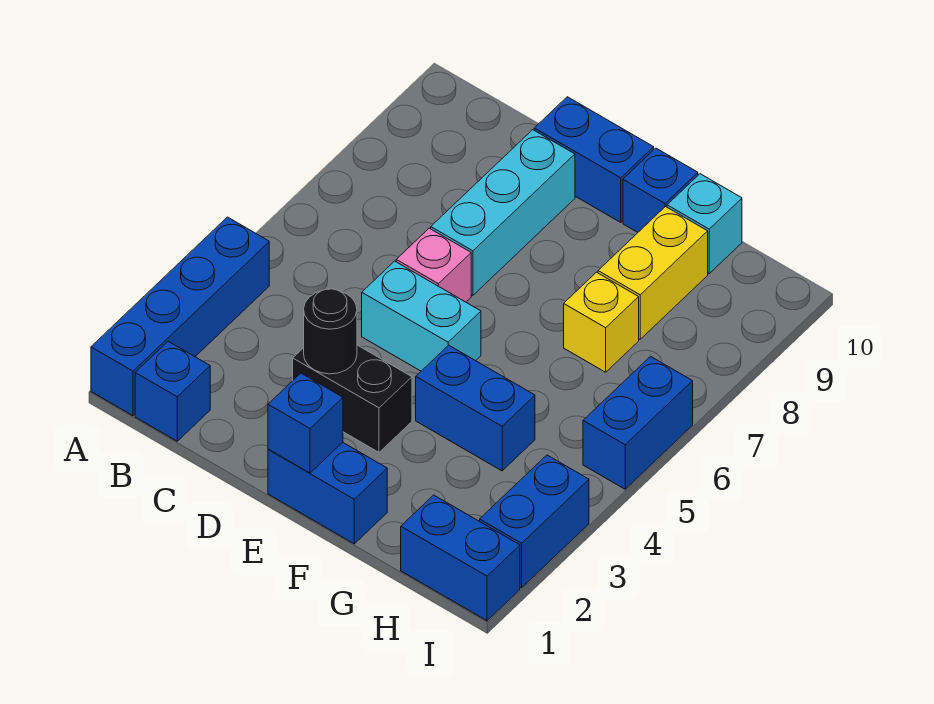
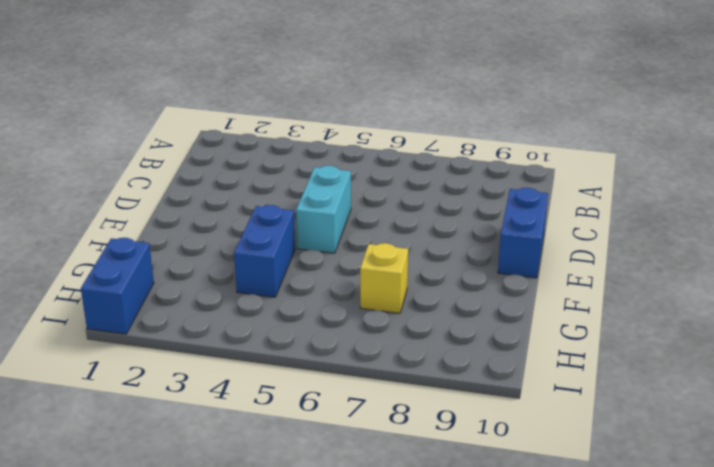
none -> blue brick A1:A4 level 1
none -> blue brick B1 level 1
none -> black brick D3:E3 level 1

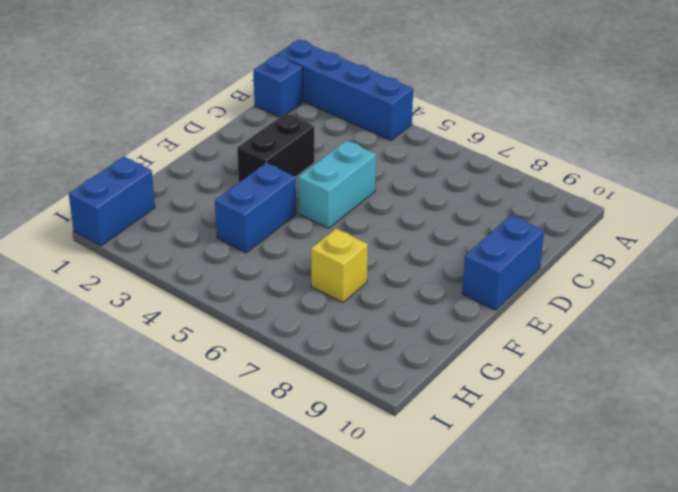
none -> pink brick D6 level 1
none -> cyan brick D7:D9 level 1
none -> blue brick E1:F1 level 1

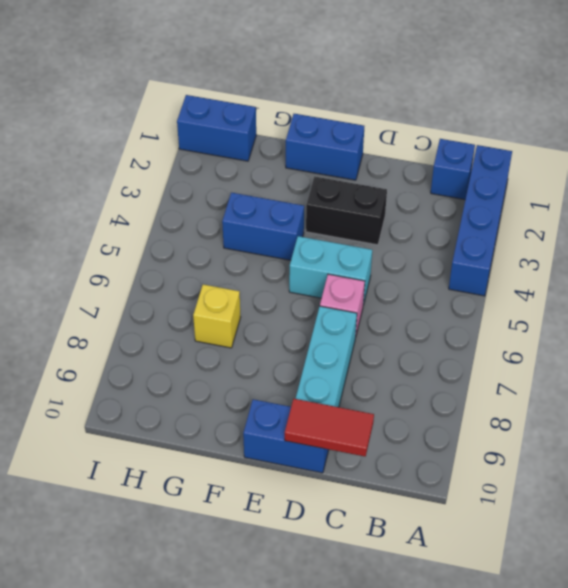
red tile C10:D10 level 2 -> none
none -> blue brick F10 level 1
none -> yellow brick G8:G9 level 1
none -> cyan brick G10 level 1

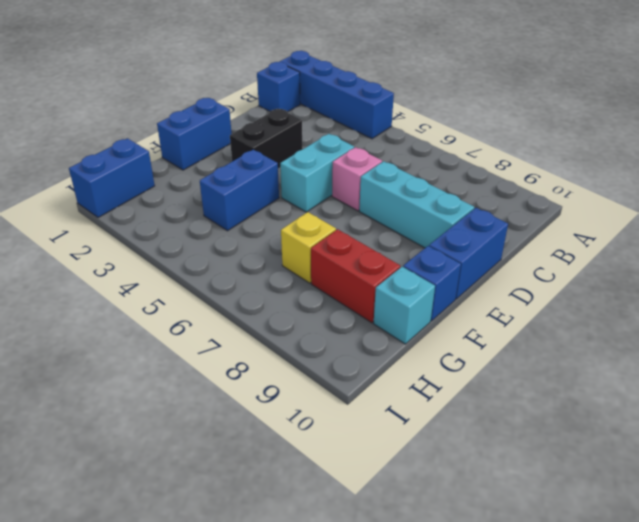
red brick G8:G9 level 1 -> yellow brick G8:G9 level 1
none -> blue brick I2:I3 level 1
none -> blue brick I5:I6 level 1
none -> black round brick D3 level 2

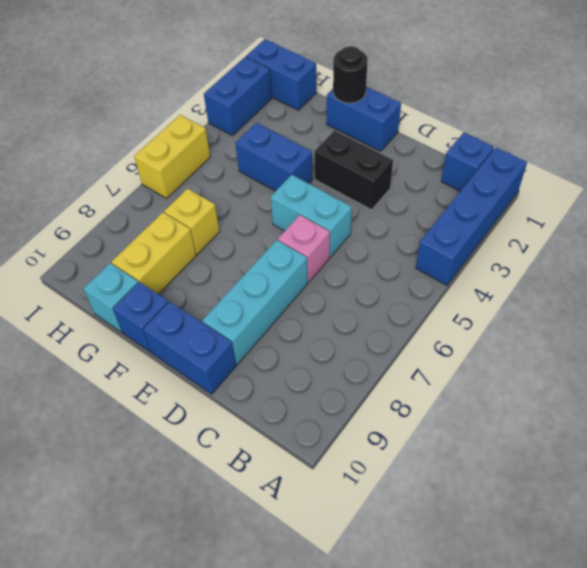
black round brick F1 level 2 -> black round brick D3 level 2
yellow brick I5:I6 level 1 -> blue brick I5:I6 level 1
none -> blue brick E1 level 2

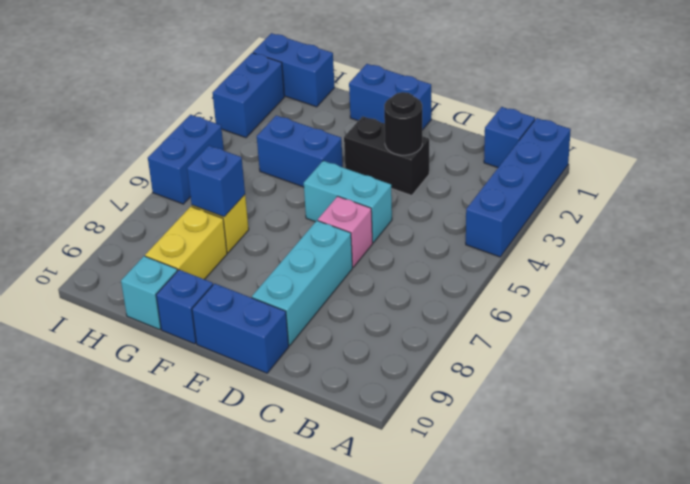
blue brick G7 level 2 -> blue brick E1 level 2

